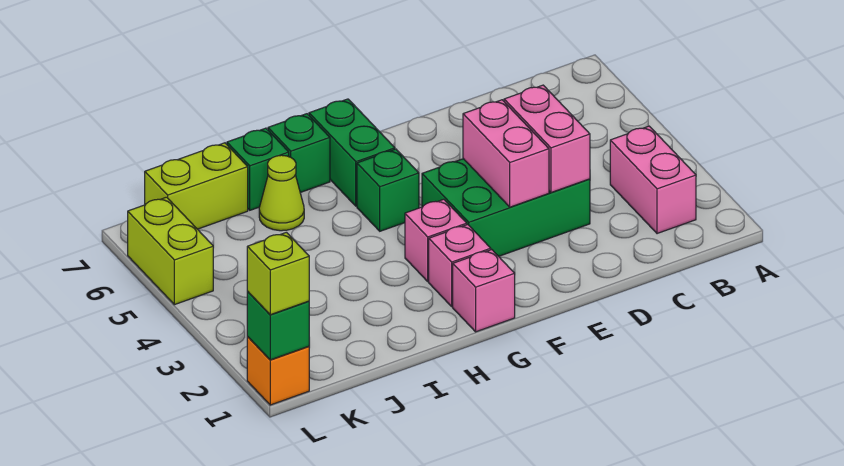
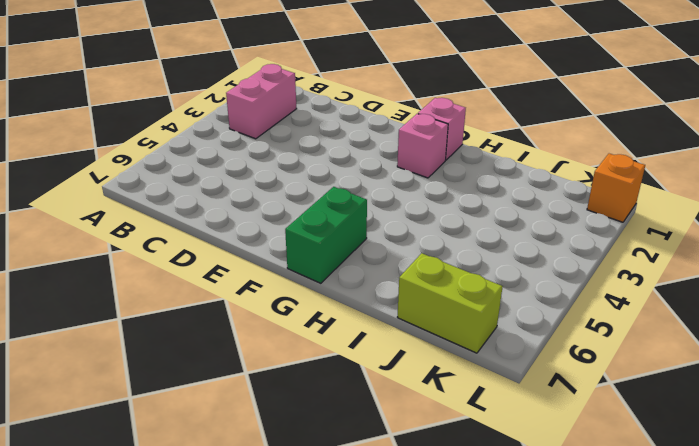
none -> green brick D3:F4 level 1
none -> pink brick G3 level 1
none -> green brick G5 level 1

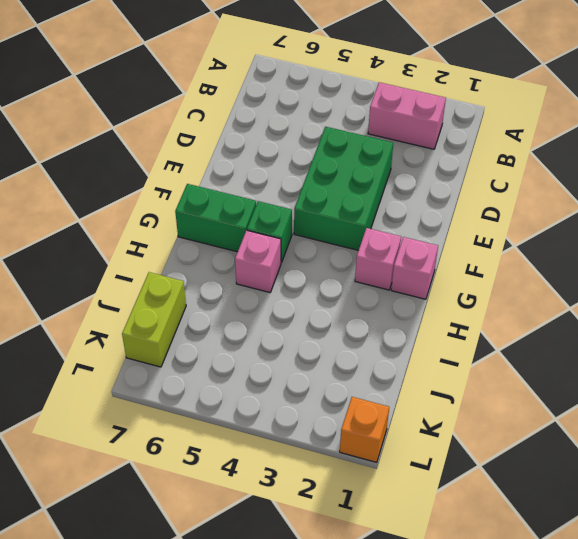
pink brick H5 level 1 -> pink brick G3 level 1
none -> green brick H7 level 1
none -> lime cone I6 level 1
none -> green brick I7 level 1

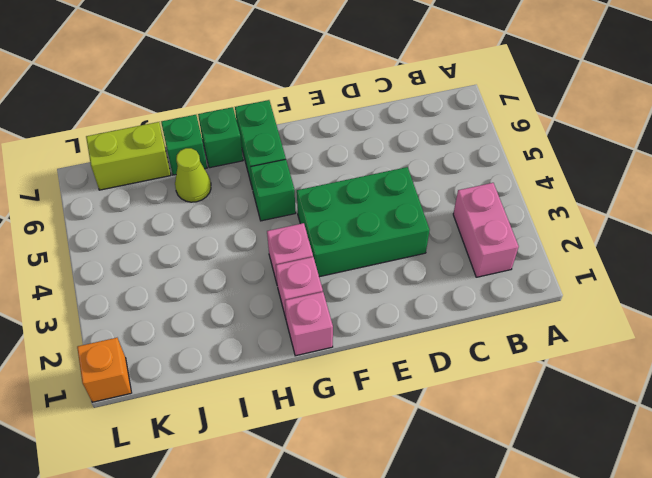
none -> lime brick L5:L6 level 1
none -> pink brick D3:D4 level 2
none -> pink brick E3:E4 level 2

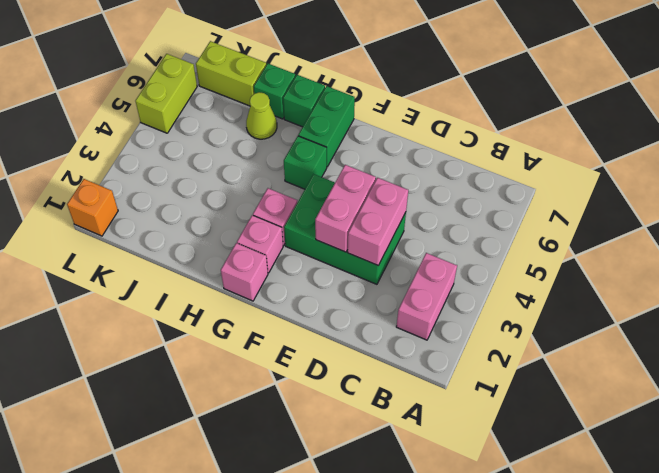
none -> green brick L1 level 2
none -> lime brick L1 level 3

